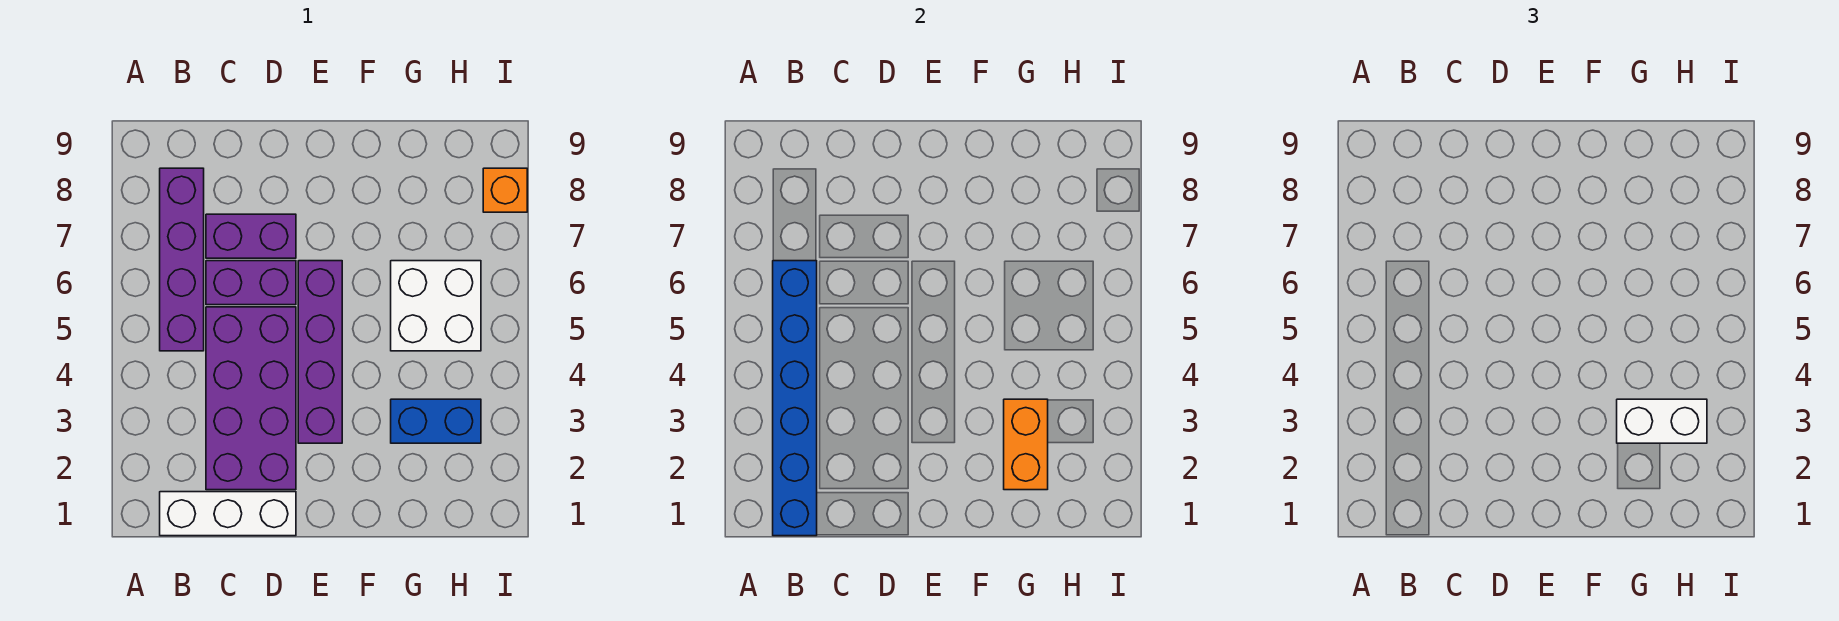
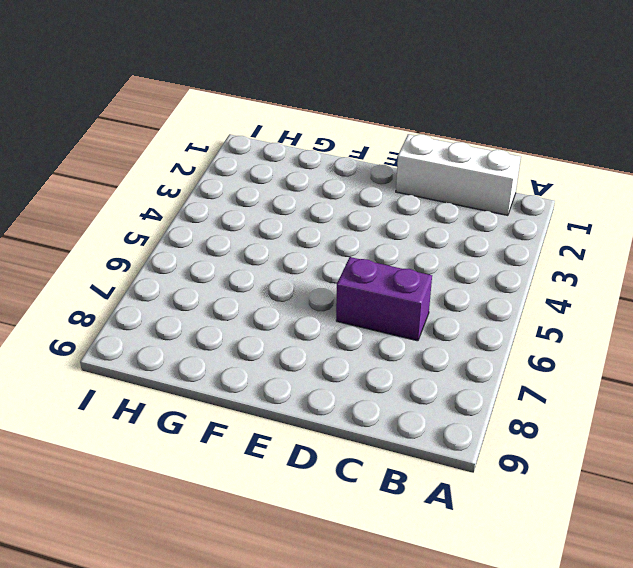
none -> purple brick B5:B8 level 1
none -> purple brick C2:D5 level 1
none -> purple brick C7:D7 level 1

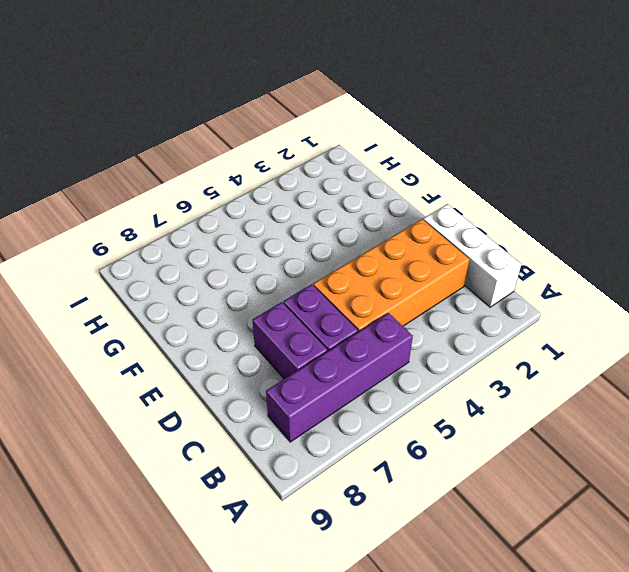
orange brick C2:D5 level 1 -> purple brick C2:D5 level 1
none -> purple brick E3:E6 level 1
none -> blue brick G3:H3 level 1
none -> white brick G5:H6 level 1

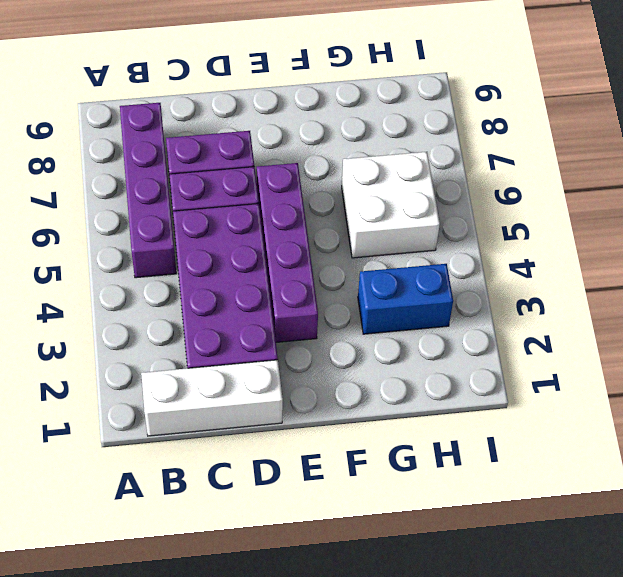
none -> orange brick I8 level 1
none -> blue brick B1:B6 level 2
none -> orange brick G2:G3 level 2

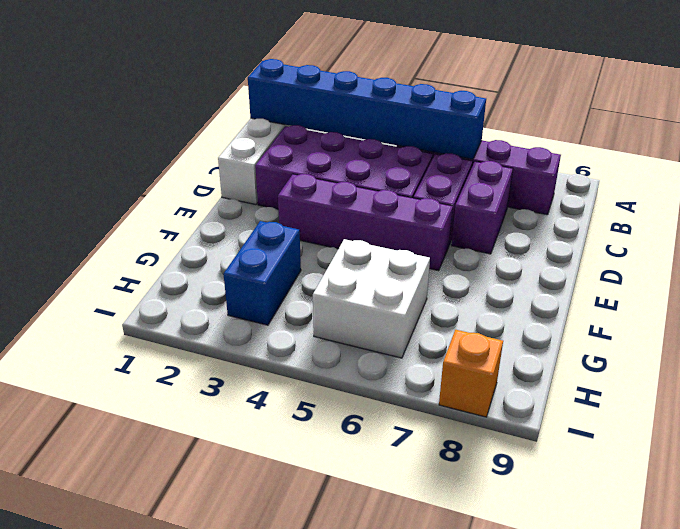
none -> orange brick G2:G3 level 2
none -> white brick G3:H3 level 3

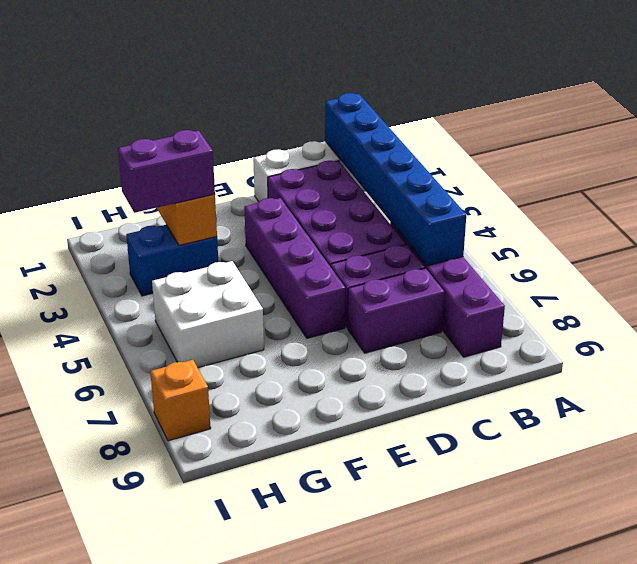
purple brick G3:H3 level 3 -> white brick G3:H3 level 3

